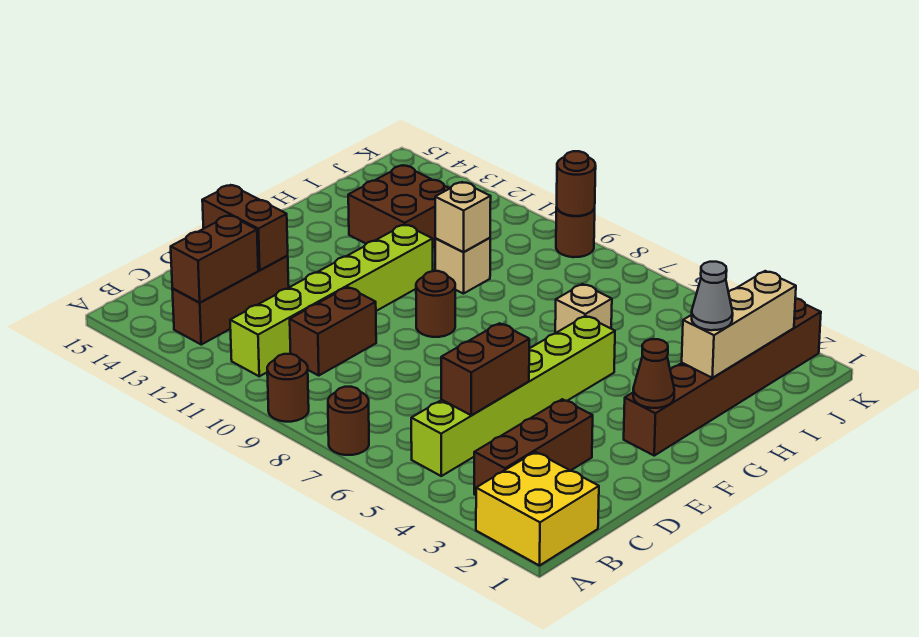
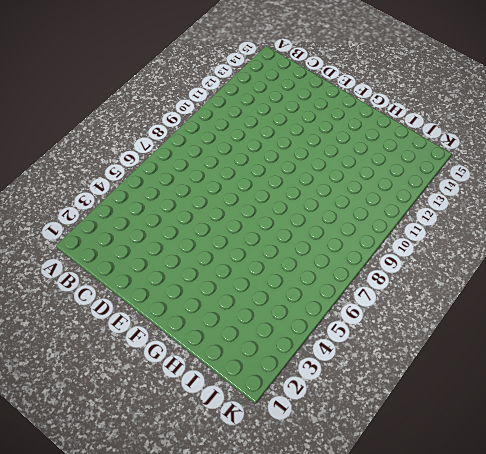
none -> yellow brick A1:B2 level 1
none -> brown round brick A7 level 1
none -> brown round brick A9 level 1

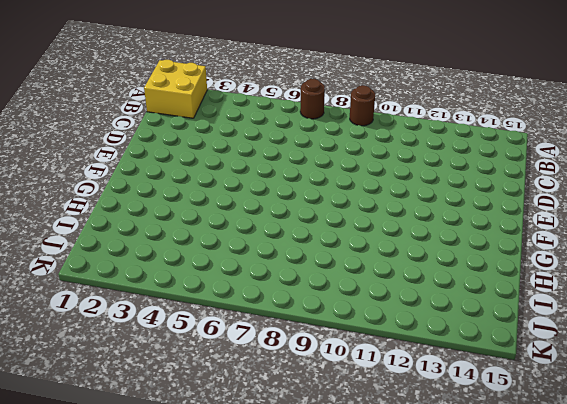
none -> brown brick B3:D3 level 1
none -> lime brick B5:G5 level 1
none -> lime brick B11:G11 level 1

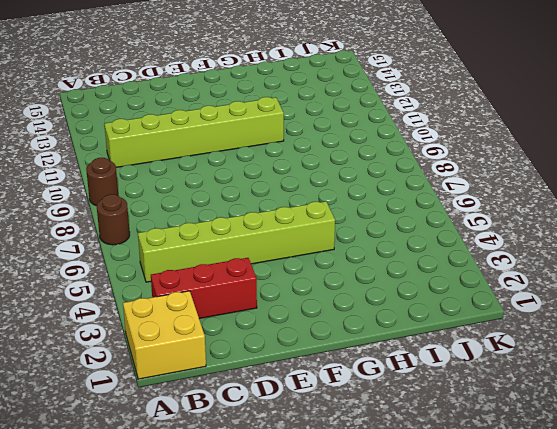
red brick B3:D3 level 1 -> brown brick B3:D3 level 1
none -> brown brick B13:D13 level 1
none -> brown brick C10:D10 level 1
none -> brown brick F2:K2 level 1

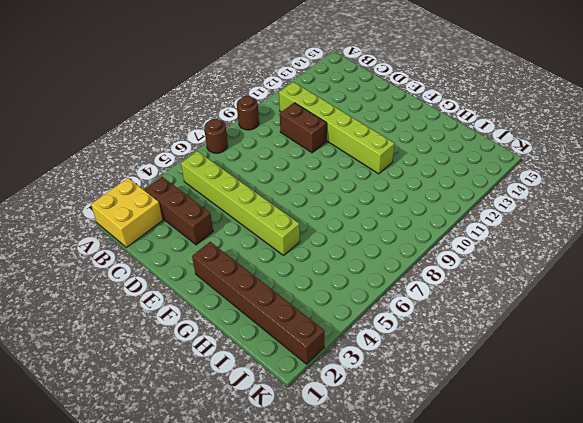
none -> brown brick B13:D13 level 1
none -> brown round brick F9 level 1
none -> tan brick H6 level 1

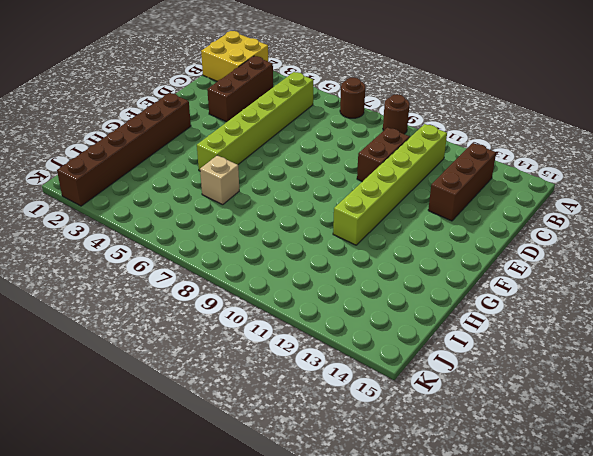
none -> brown round brick F9 level 1
none -> tan brick H10 level 1
none -> brown brick H12:I13 level 1

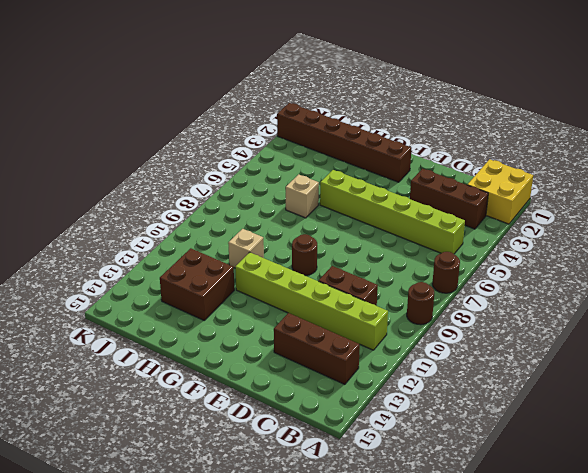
none -> brown round brick K9 level 1
none -> brown brick B13:C13 level 2
none -> brown brick C5:D5 level 2

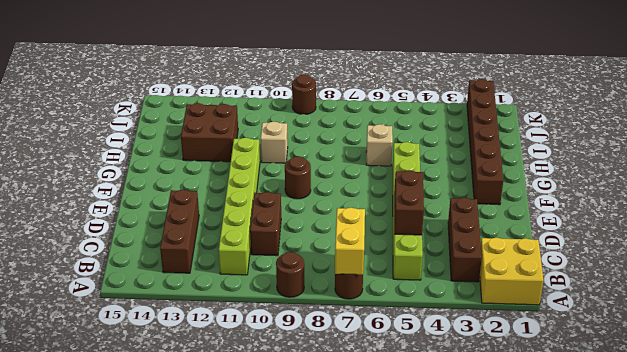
yellow brick A7:B7 level 2 -> none
none -> brown brick B13:C13 level 2
none -> brown brick D13:D14 level 2
none -> brown cone F2 level 2

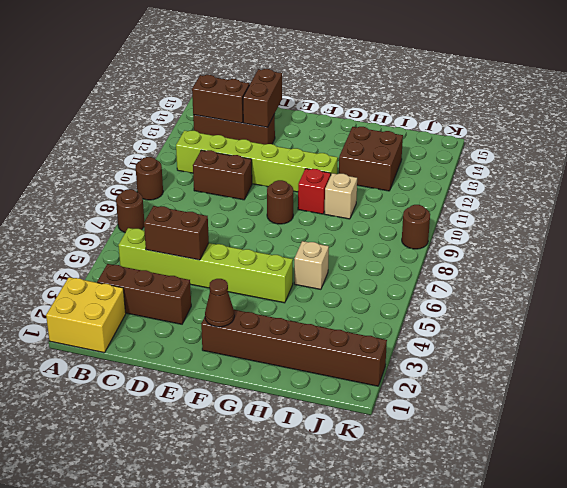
red brick G10 level 1 -> none
none -> tan brick H2:J2 level 2
none -> tan brick H10 level 2
none -> brown round brick K9 level 2

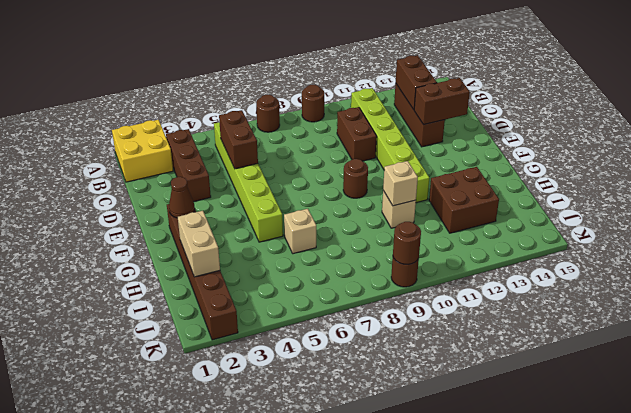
tan brick H2:I2 level 2 -> tan brick H2:J2 level 2
none -> grey cone H2 level 3

